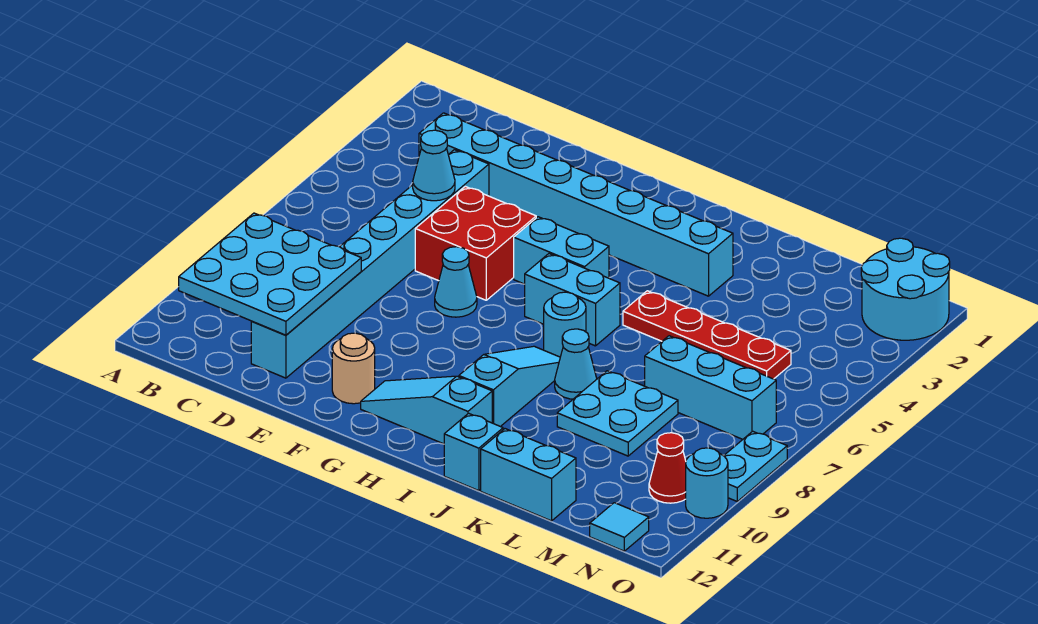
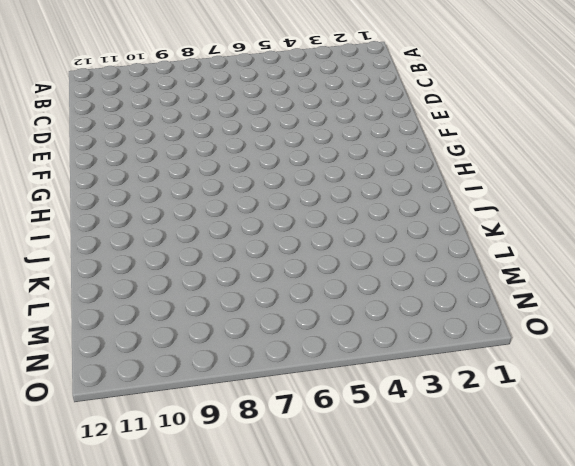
none -> cyan brick C3:J3 level 1
none -> cyan brick D4:D11 level 1
none -> red brick E5:F6 level 1

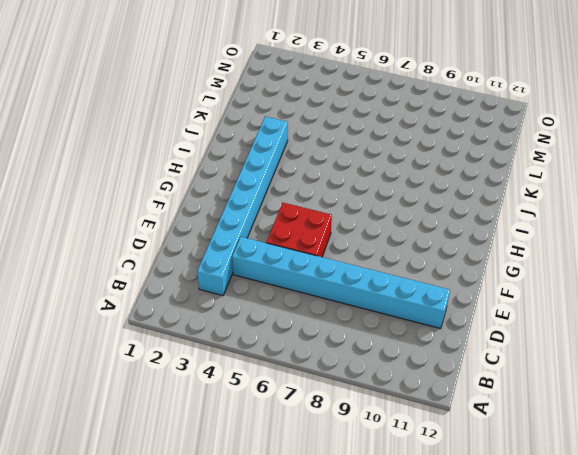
none -> cyan cone F7 level 1
none -> tan round brick F11 level 1
none -> cyan brick G5:H5 level 1

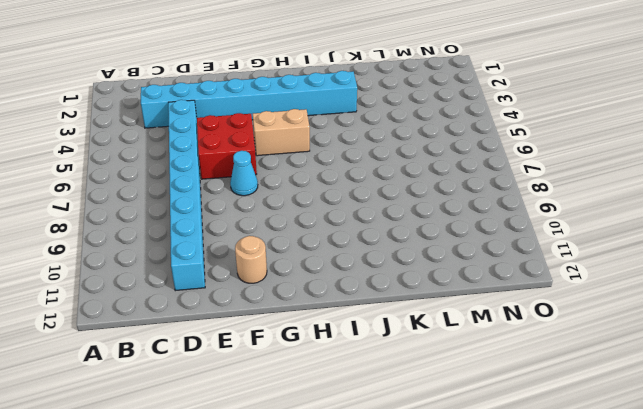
tan brick G5:H5 level 1 -> cyan brick G5:H5 level 1
none -> cyan slope G11:I11 level 1 top I
none -> cyan brick H6:I6 level 1
none -> cyan round brick I7 level 1

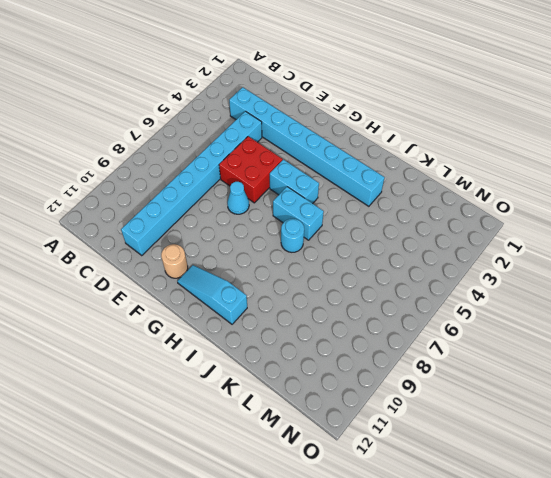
none -> cyan slope I8:I10 level 1 top 10
none -> red plate J5:M5 level 1
none -> cyan cone J8 level 1

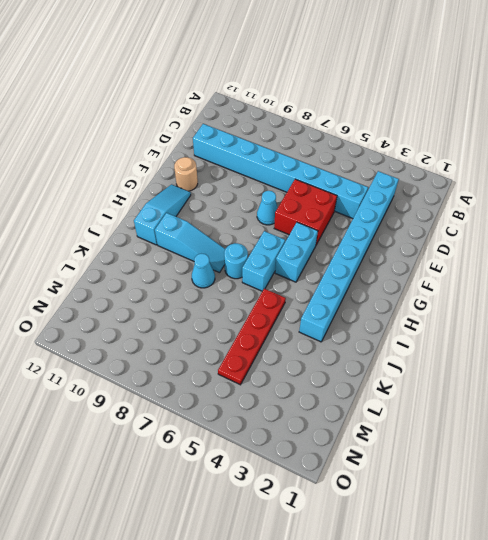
none -> cyan brick J12 level 1
none -> cyan plate K8:L9 level 1
none -> cyan brick K12:L12 level 1

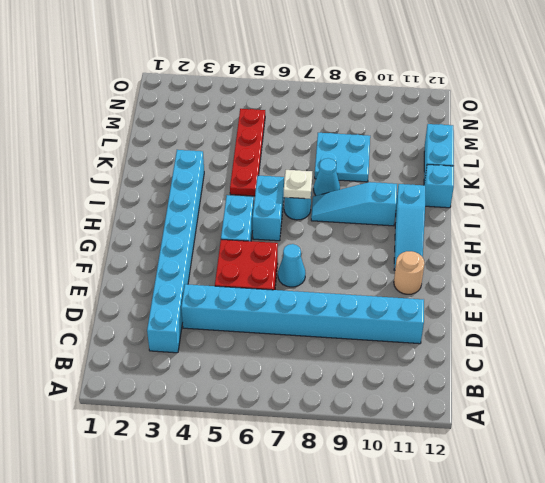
white plate I7 level 2 -> none
none -> cyan brick L7:N7 level 1
none -> cyan round brick N1:O2 level 1
none -> red cone N10 level 1

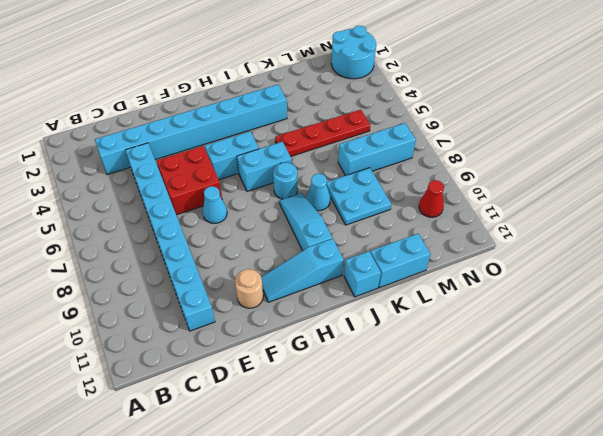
none -> cyan tile N12 level 1
none -> cyan plate O8:O9 level 1
none -> cyan round brick O10 level 1

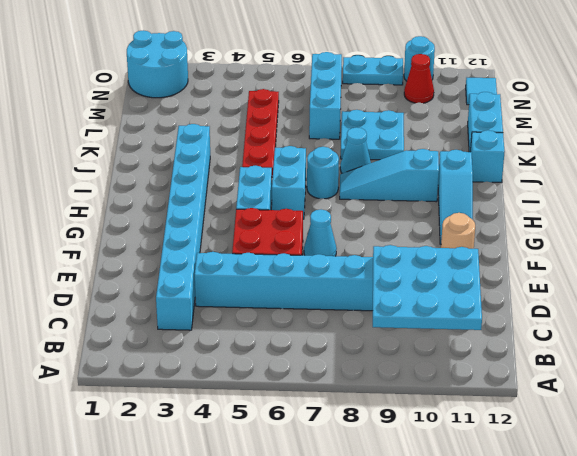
none -> cyan cone D5 level 2

